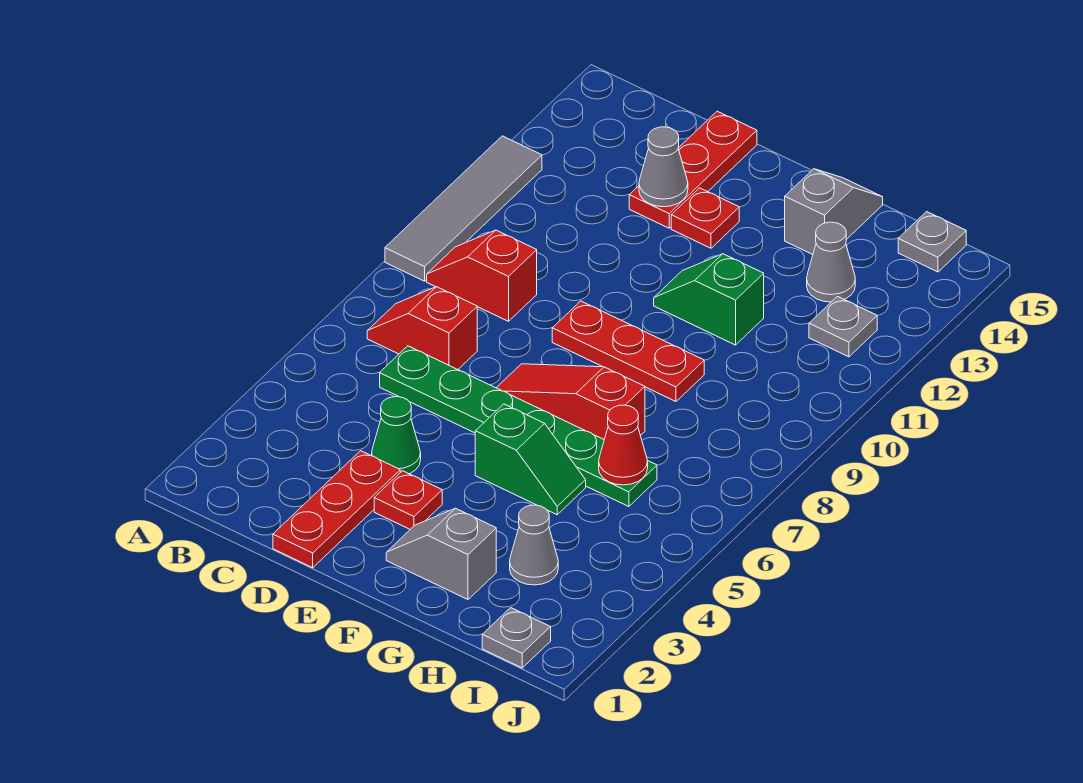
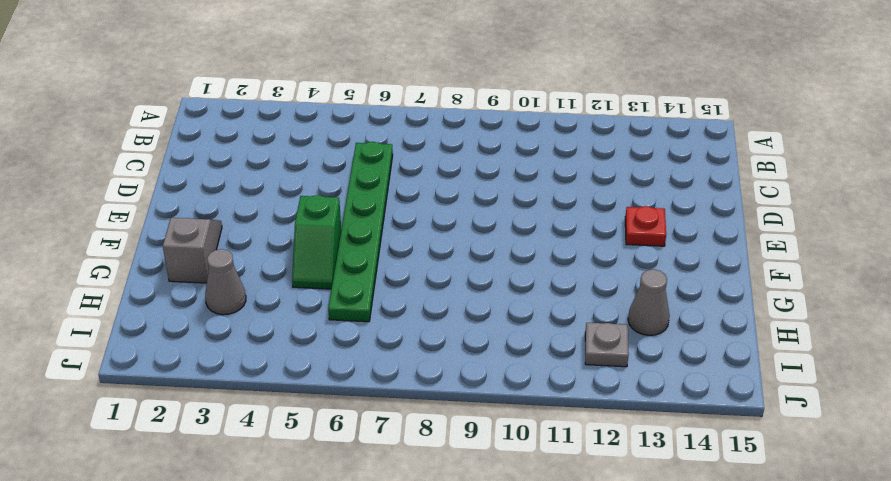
none -> grey tile A9:A12 level 1
none -> red slope B7:C7 level 1 top C
none -> red slope B9:C9 level 1 top C

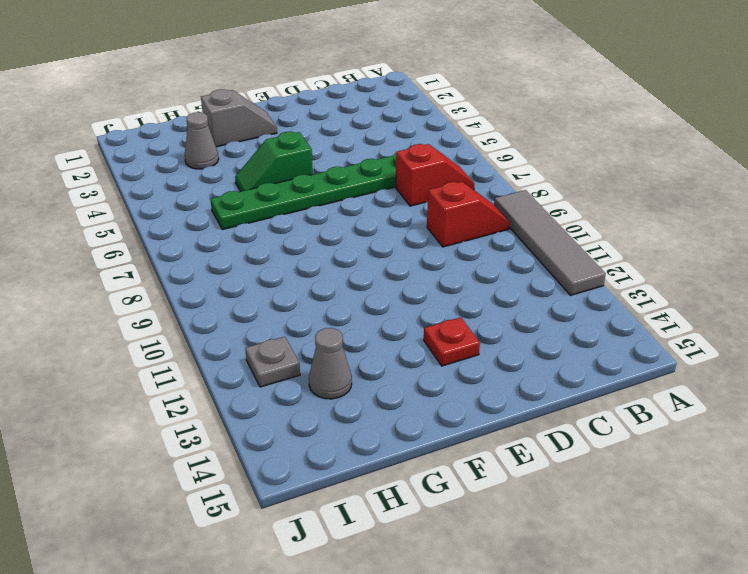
none -> red plate D1:D3 level 1
none -> green cone D4 level 1
none -> red plate D13:D15 level 1

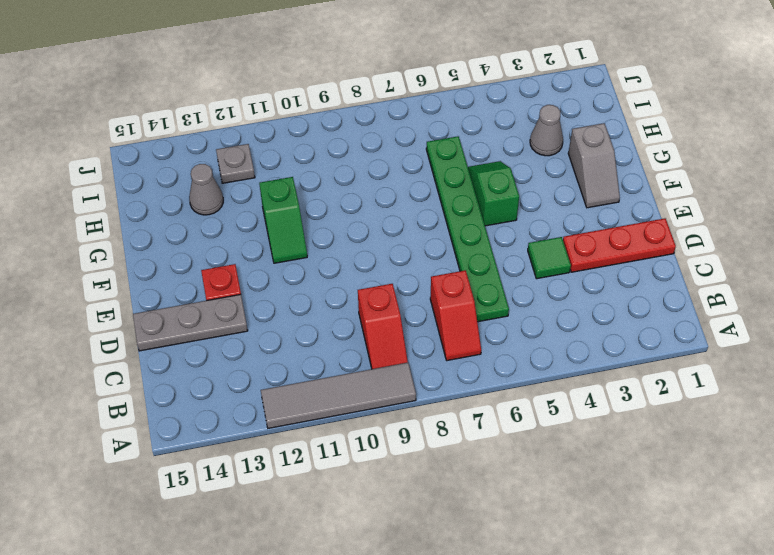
green tile D4 level 1 -> green cone D4 level 1
grey plate D13:D15 level 1 -> red plate D13:D15 level 1
none -> red plate E3 level 1
none -> red slope E7:G7 level 1 top G
none -> red plate E9:G9 level 1

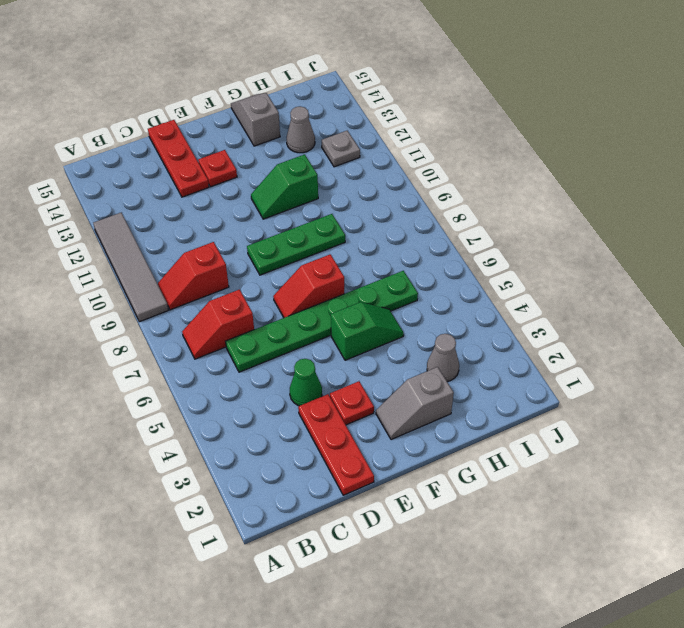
red slope E7:F7 level 1 top F -> red slope E7:G7 level 1 top G
green plate E9:G9 level 1 -> red plate E9:G9 level 1
none -> grey plate I1 level 1
none -> grey plate I15 level 1
none -> grey cone D13 level 2

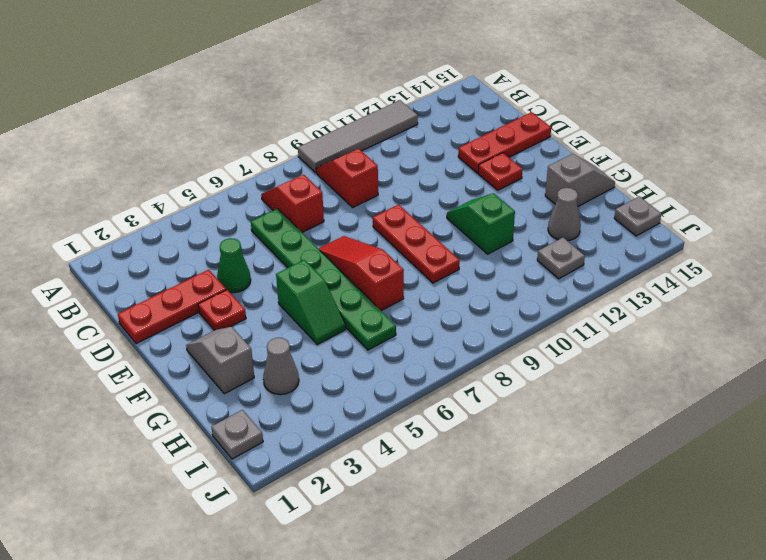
none -> grey cone D13 level 2
none -> red cone H6 level 2

